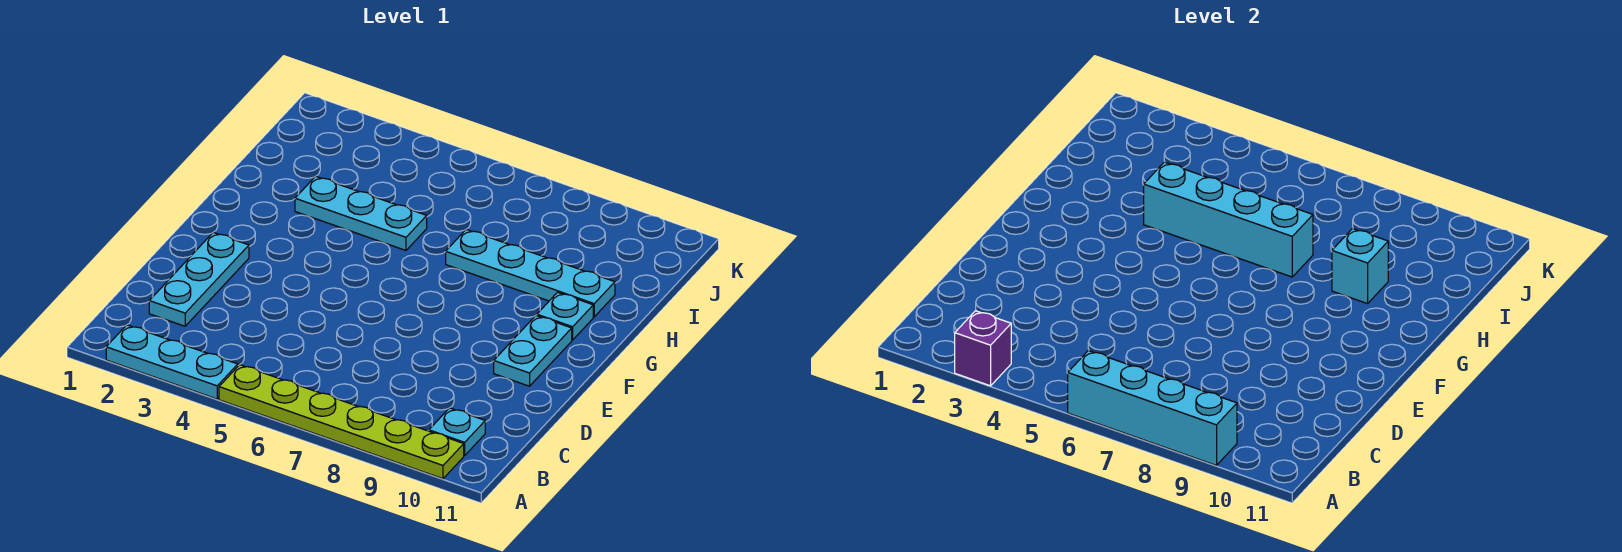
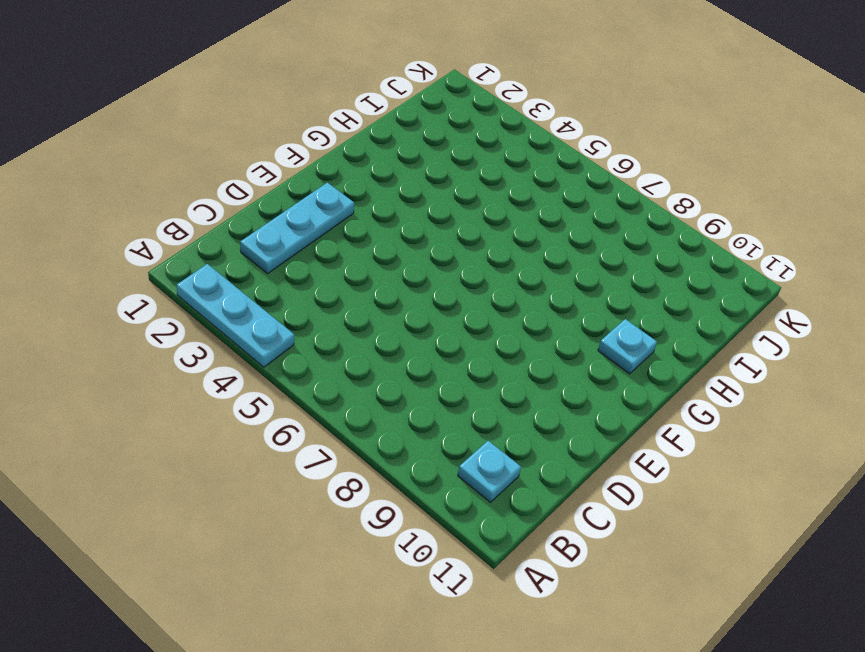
none -> lime plate A5:A10 level 1
none -> cyan plate E10:F10 level 1
none -> cyan plate H3:H5 level 1

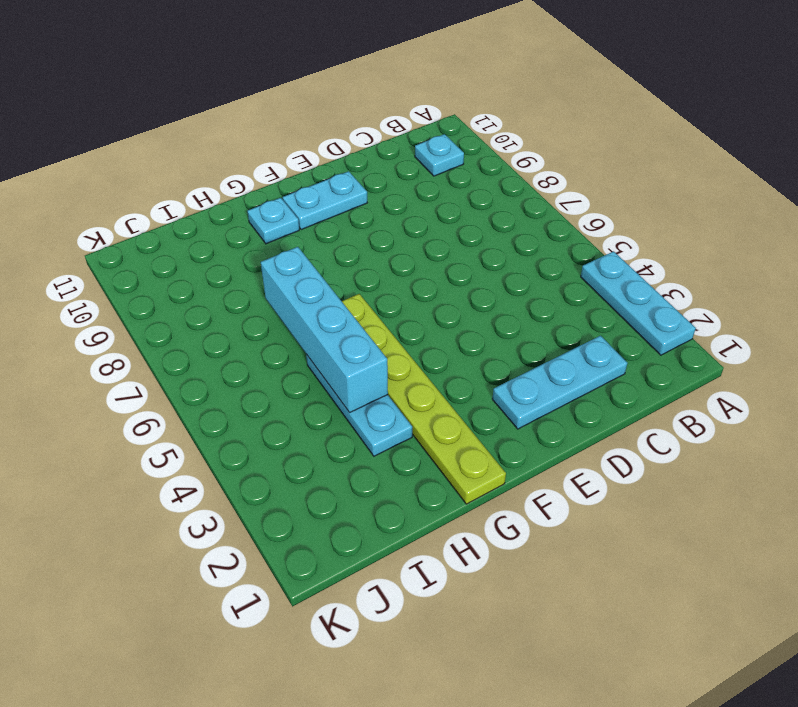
lime plate G1:G6 level 1 -> lime plate A5:A10 level 1
none -> cyan plate H7:H10 level 1
none -> purple brick A3 level 2
none -> cyan brick A6:A9 level 2

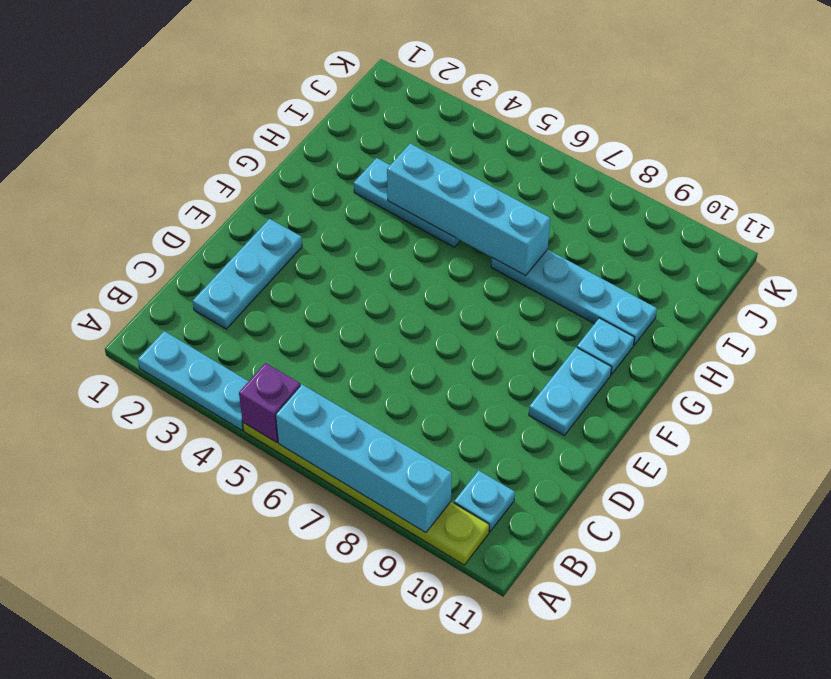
purple brick A5 level 2 -> purple brick A3 level 2
none -> cyan brick H9 level 2

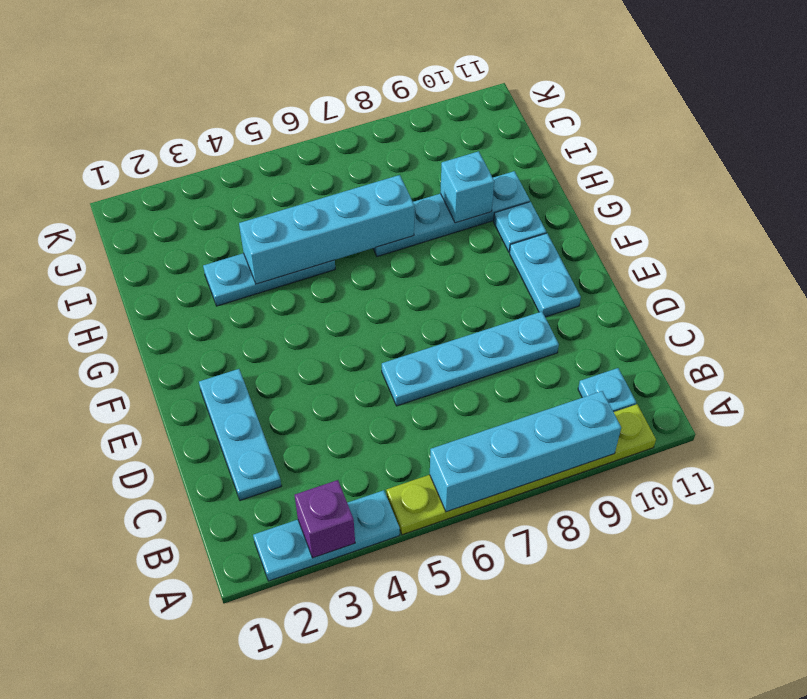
cyan plate D6:D9 level 1 -> none

